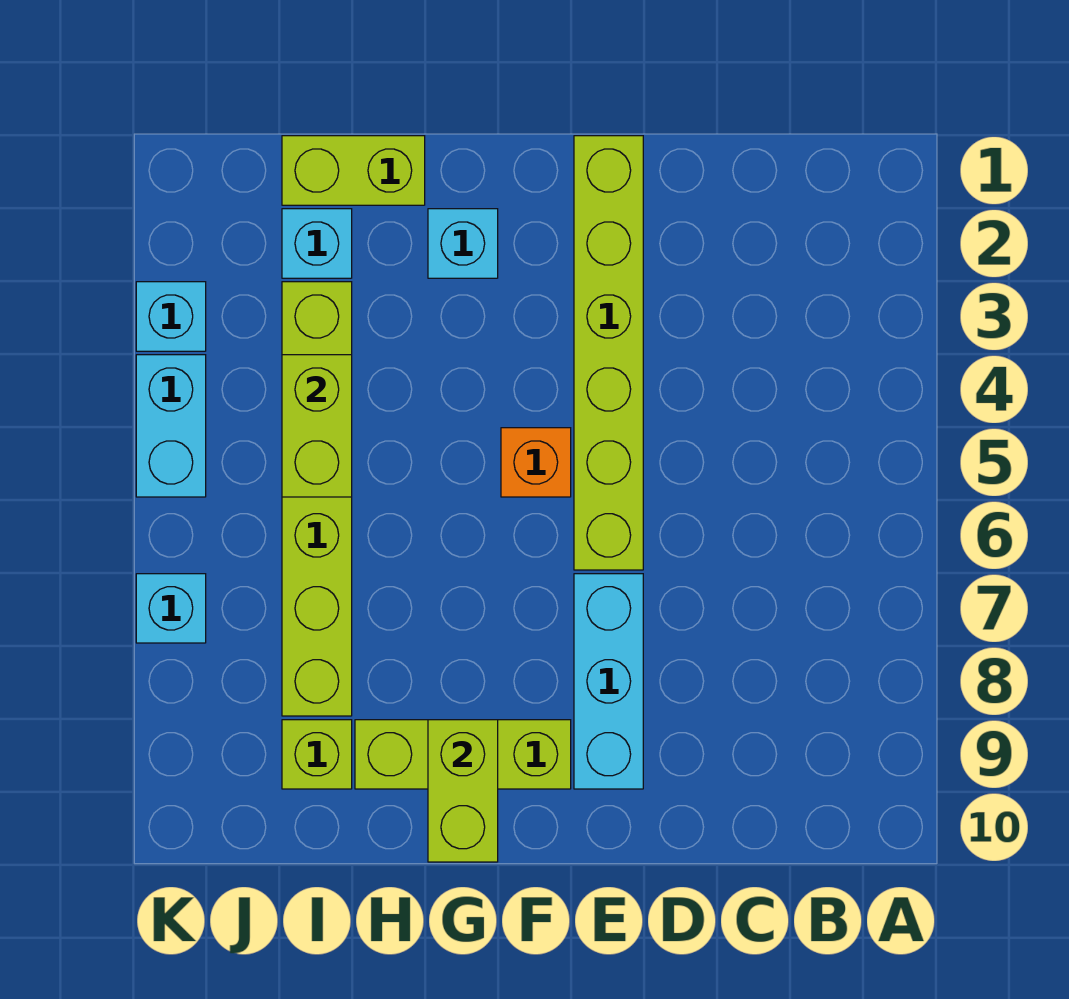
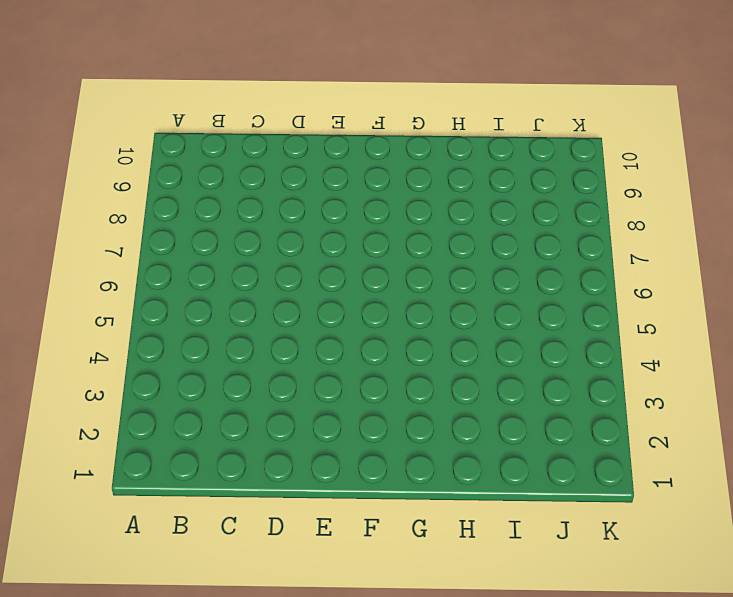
none -> lime brick E1:E6 level 1
none -> cyan brick E7:E9 level 1
none -> orange brick F5 level 1

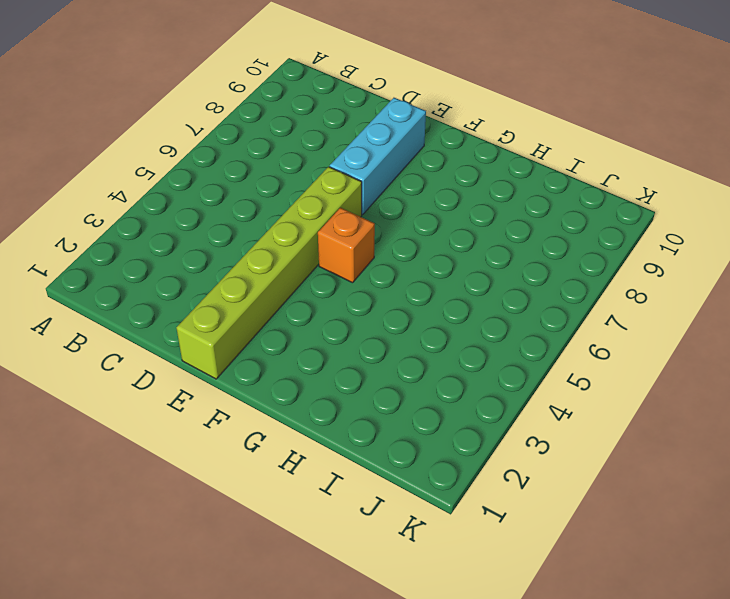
none -> lime brick F9:H9 level 1
none -> cyan brick G2 level 1
none -> lime brick H1:I1 level 1

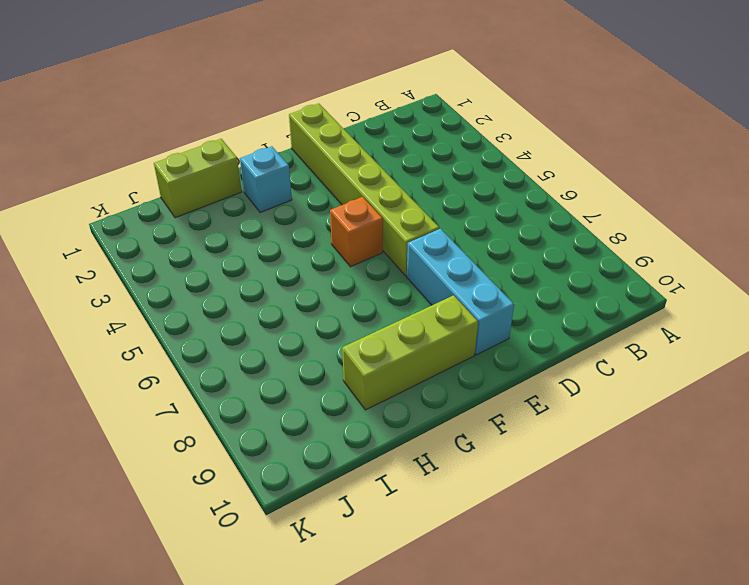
none -> cyan brick I2 level 1
none -> lime brick I3:I8 level 1
none -> lime brick I9 level 1

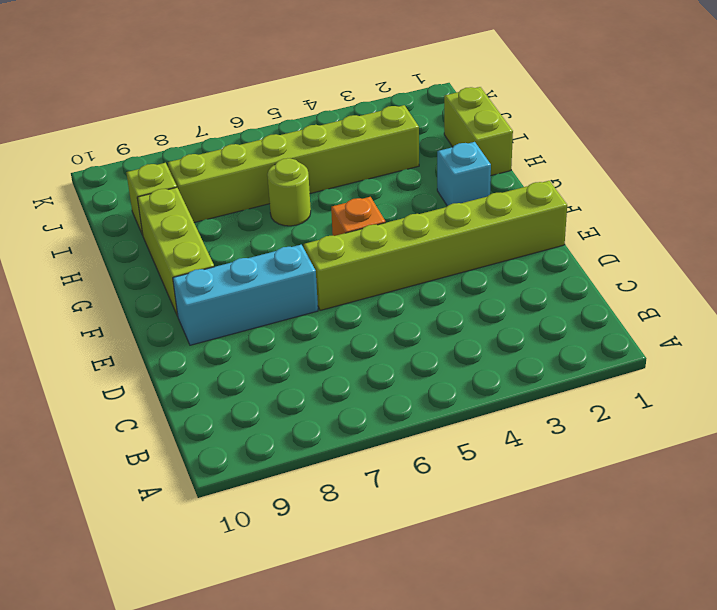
lime round brick H6 level 1 -> none
none -> cyan brick I2 level 1
none -> cyan brick K3 level 1
none -> cyan brick K4:K5 level 1

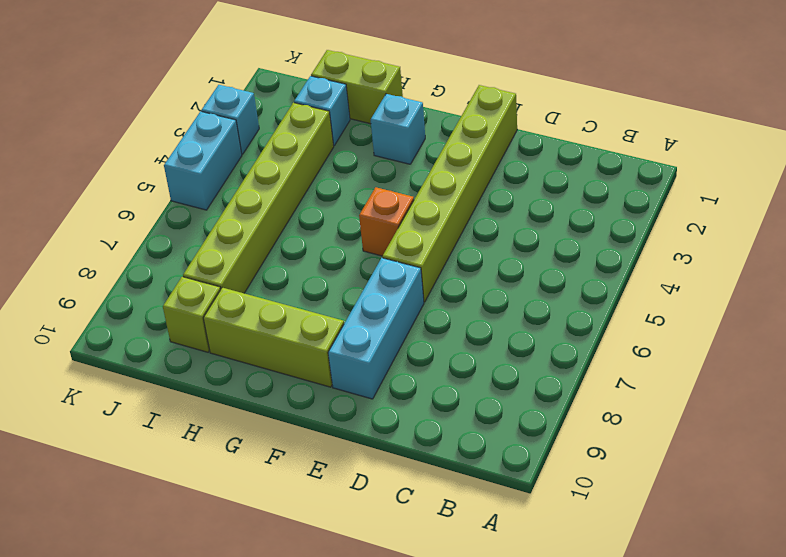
none -> cyan brick K7 level 1
none -> lime brick G9:G10 level 2
none -> lime brick I4:I5 level 2

